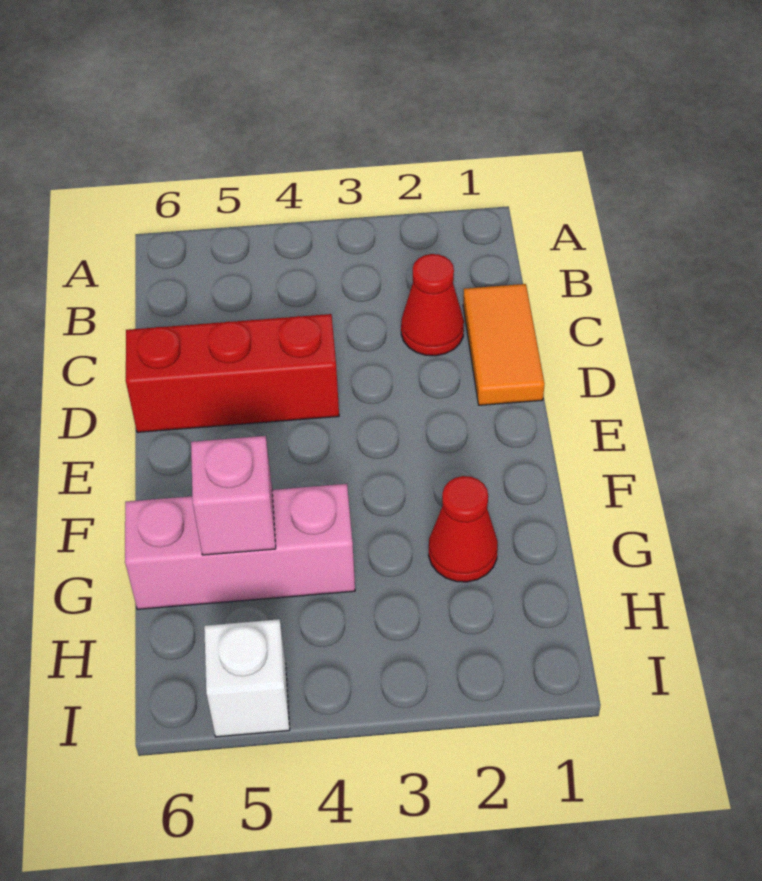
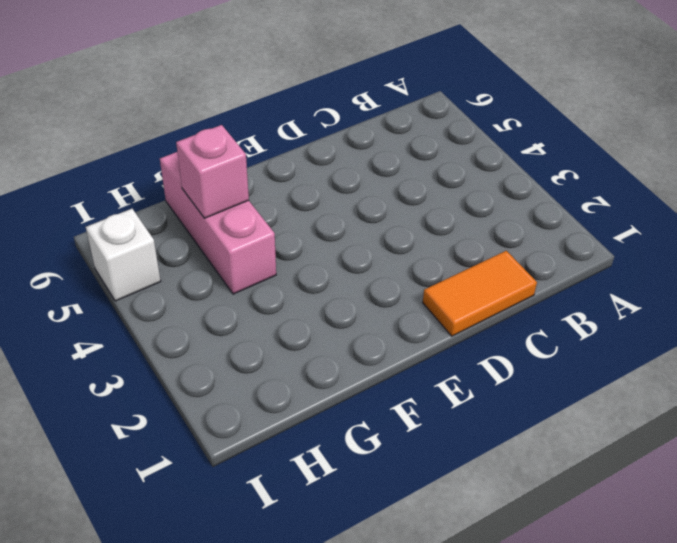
none -> red cone C2 level 1
none -> red brick D4:D6 level 1

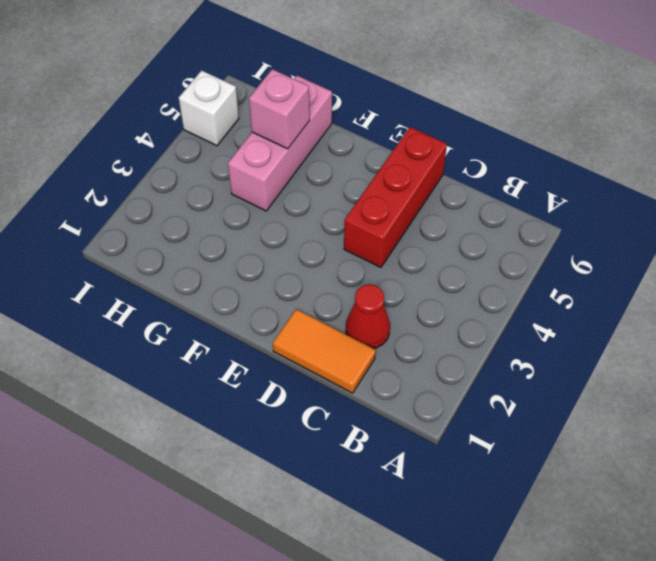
none -> red cone G2 level 1

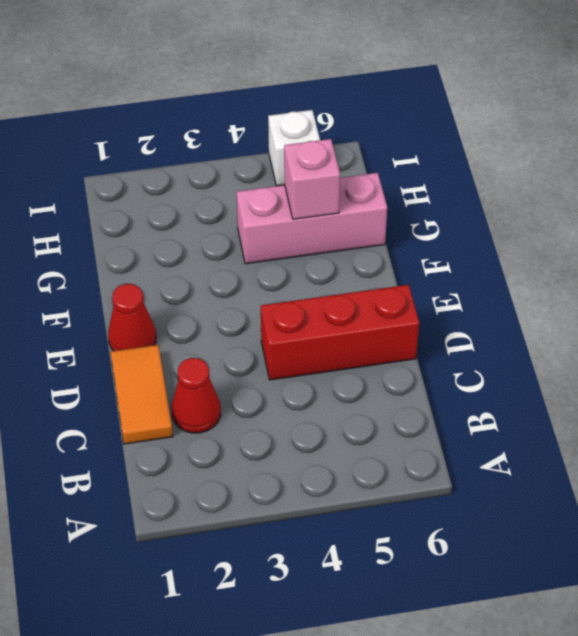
red cone E1 level 1 -> red cone G2 level 1

